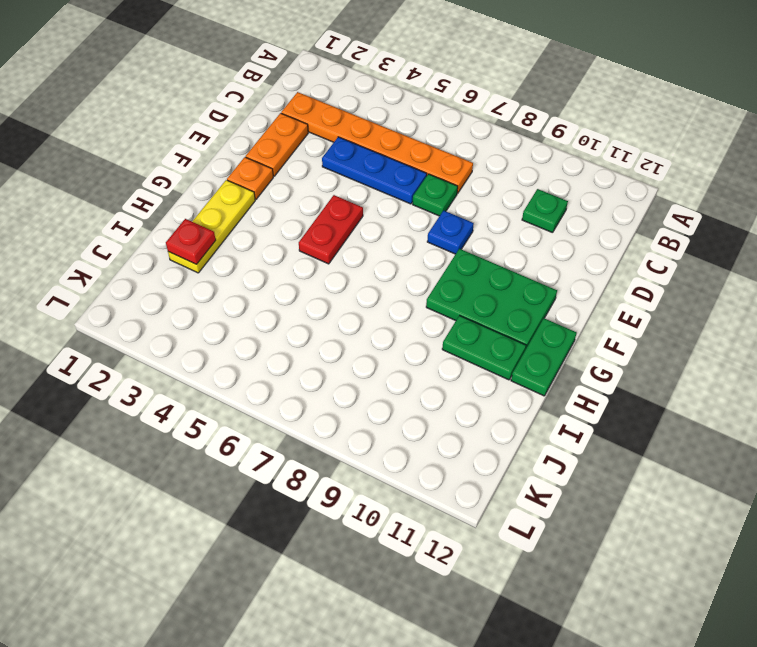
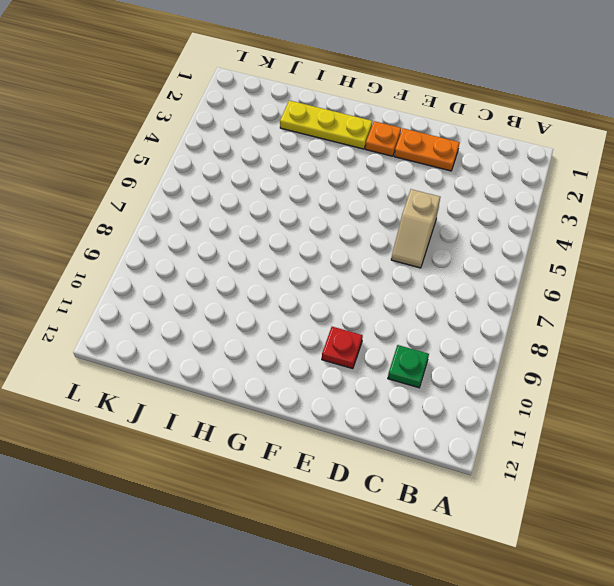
tan slope D5:D6 level 1 top 5 -> blue plate D4:D6 level 1
red plate E10 level 1 -> red plate I2 level 2
none -> orange plate C2:C7 level 1
none -> green plate D7 level 1
none -> blue plate E8 level 1

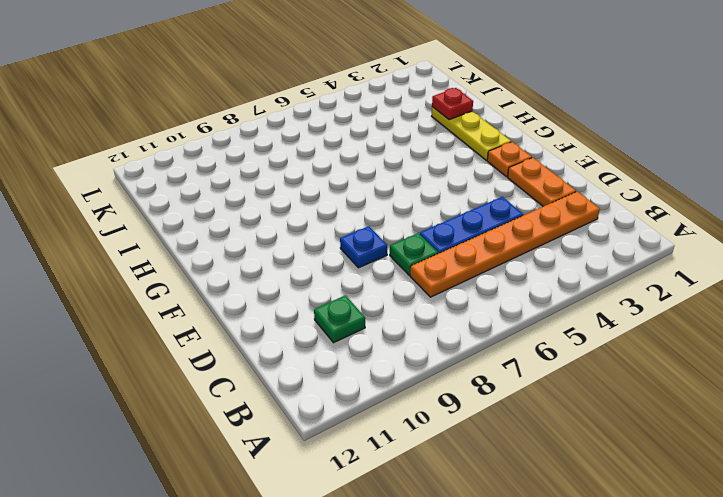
none -> red plate F5:G5 level 1
none -> green plate F9:G11 level 1
none -> green plate G12:H12 level 1

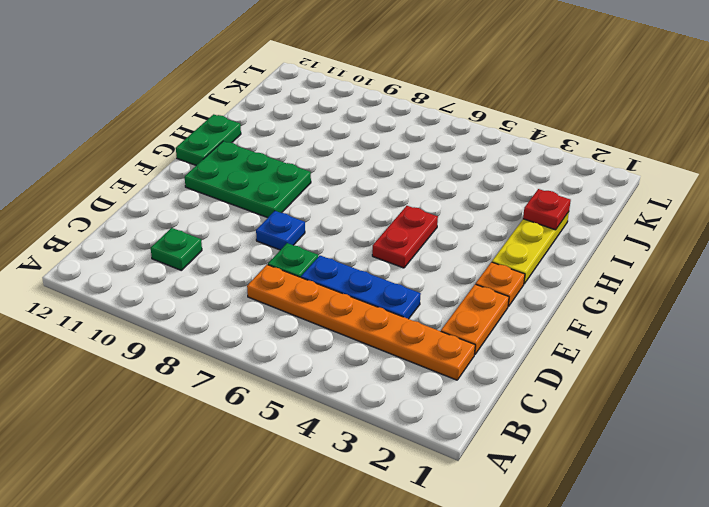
none -> green plate H10:H11 level 1

